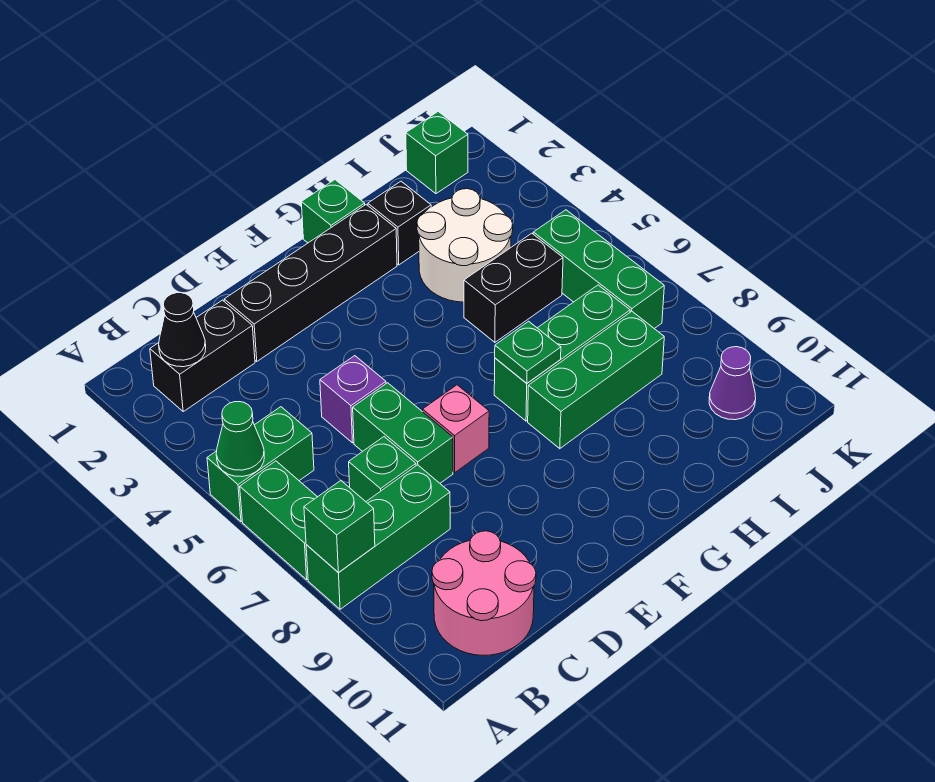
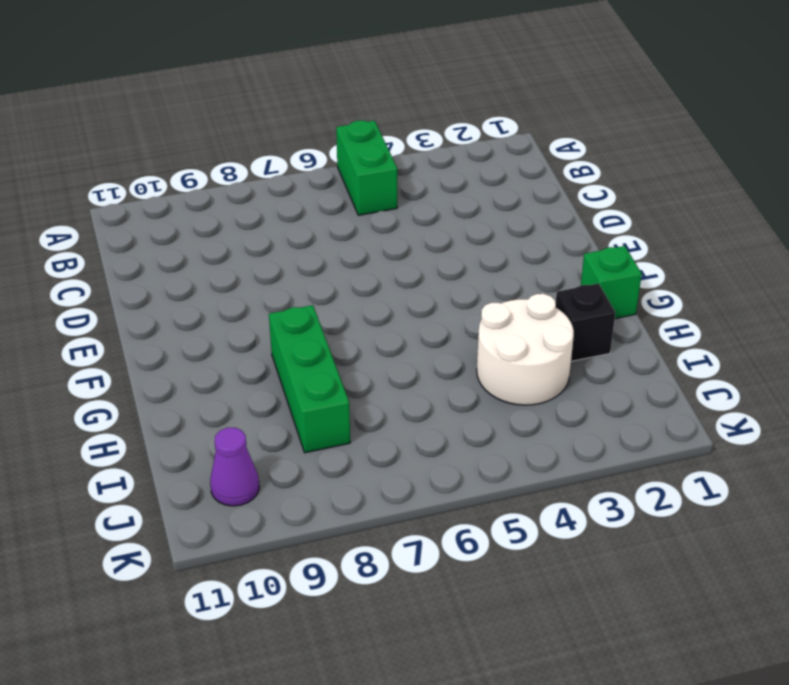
none -> green brick A6:A7 level 1
none -> green brick A8:C8 level 1
none -> black brick B2:C2 level 1

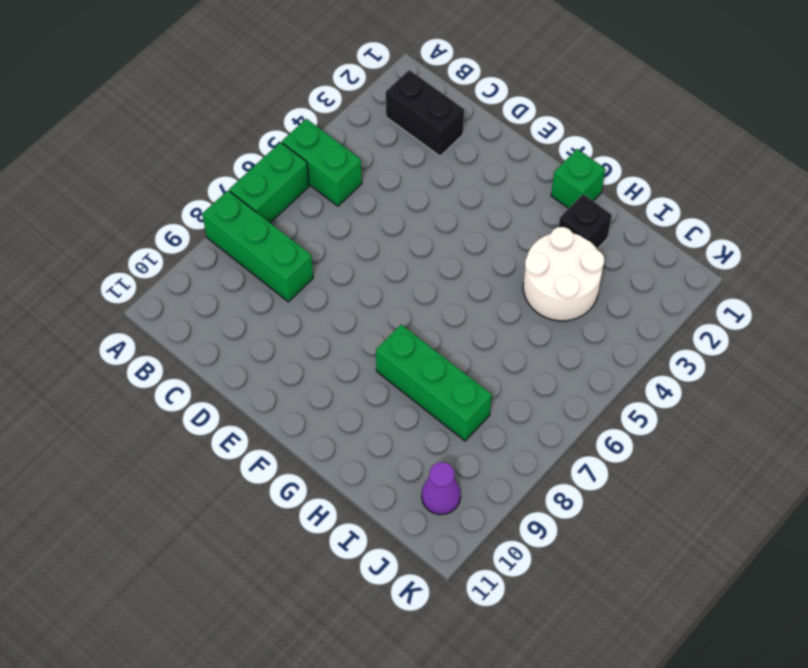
none -> pink round brick B10:C11 level 1
none -> green brick C7 level 1
none -> black brick D2:G2 level 1

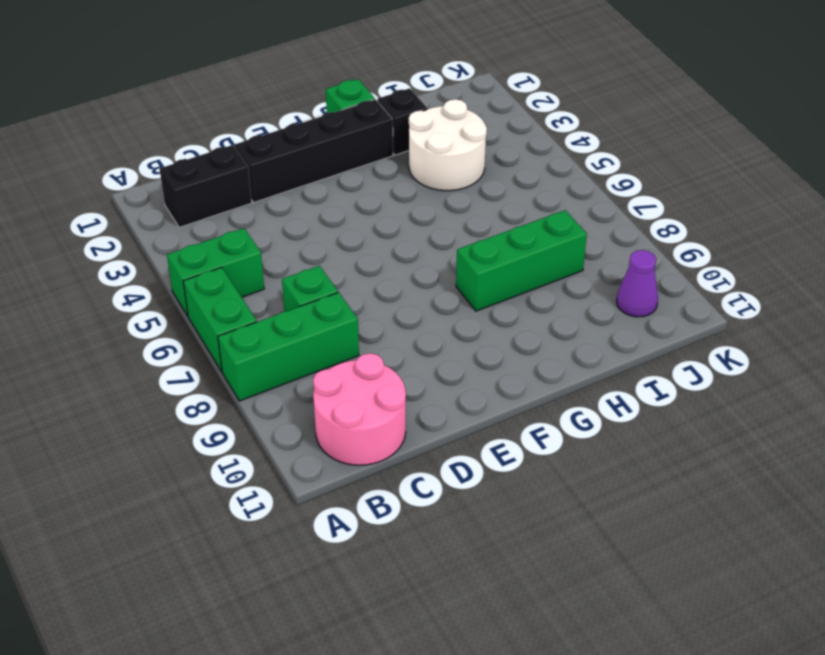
none -> purple brick D5 level 1
none -> green brick D6:D7 level 1
none -> pink brick E7 level 1

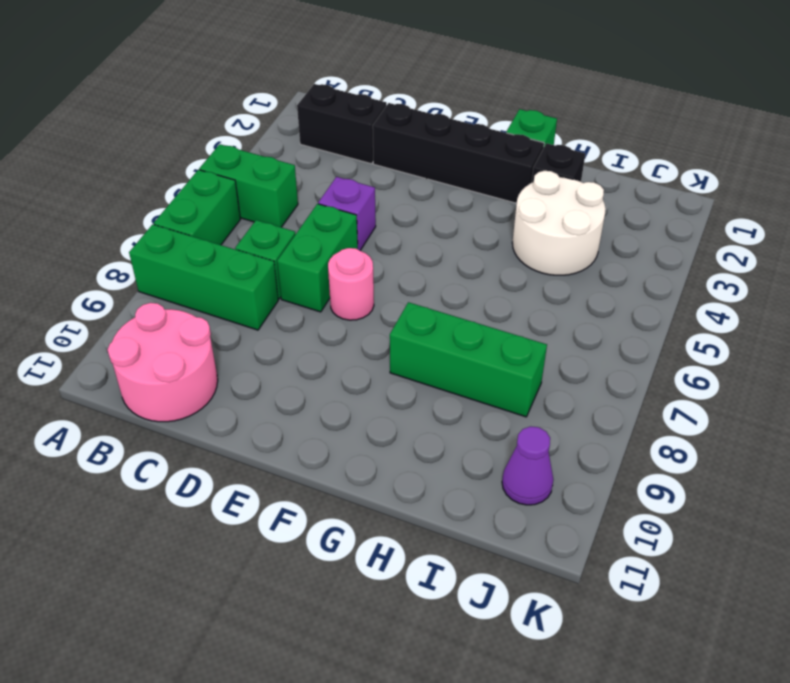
pink round brick E7 level 1 -> pink brick E7 level 1
none -> green brick G7:I7 level 1
none -> black brick H5:I5 level 1
none -> green brick J1 level 1

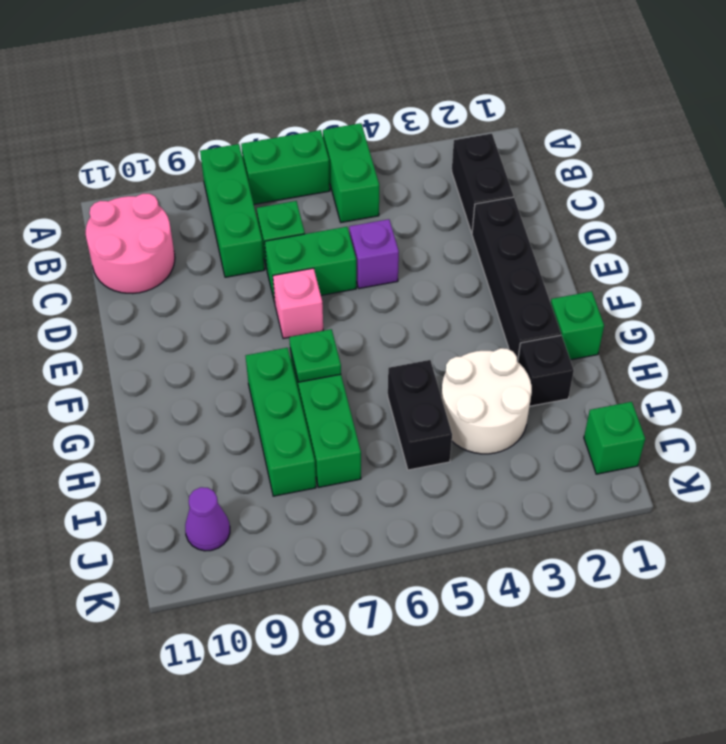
none -> green brick J5:J7 level 1
none -> green cone A5 level 2
none -> green brick A8 level 2

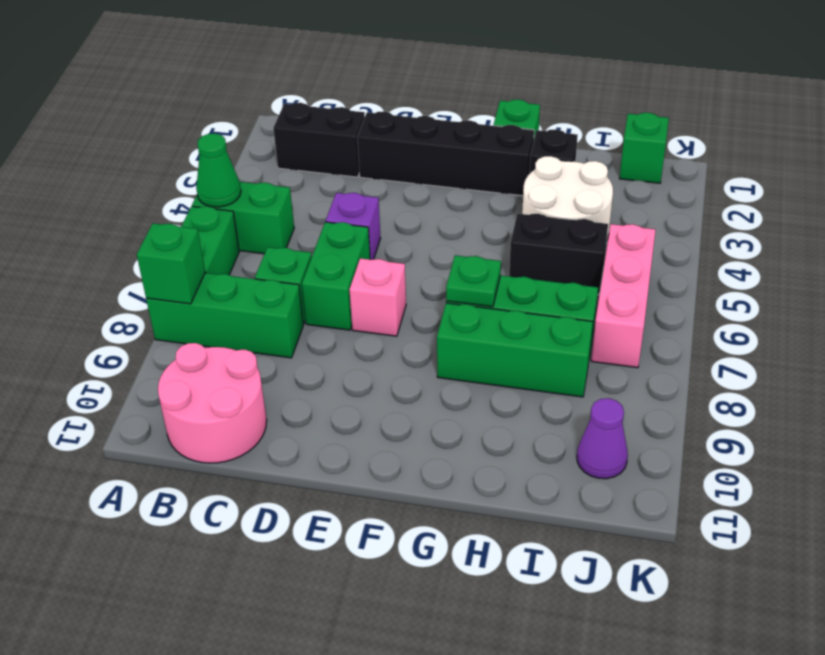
pink brick J5:J7 level 1 -> green brick J5:J7 level 1
none -> black cone B2 level 2

